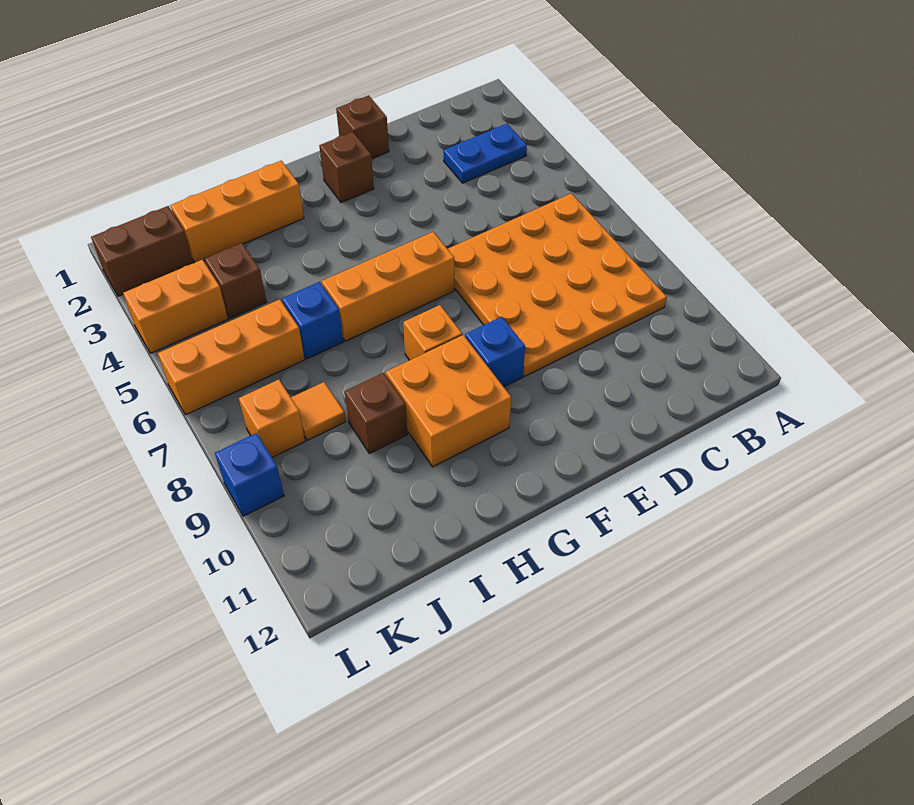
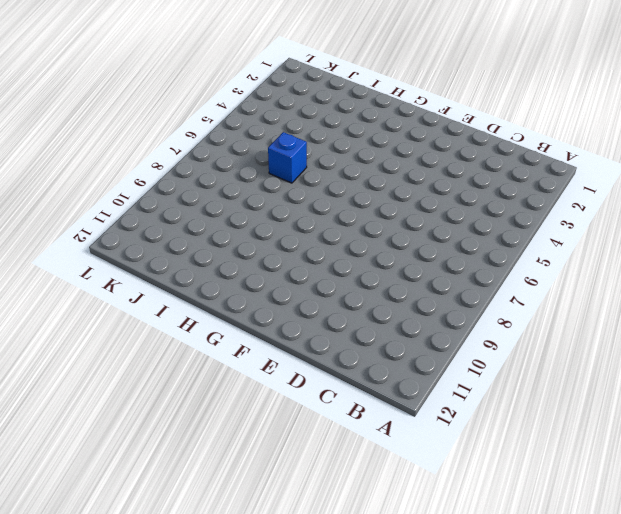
none -> blue plate B3:C3 level 1
none -> orange plate B6:E9 level 1
none -> brown brick E1 level 1

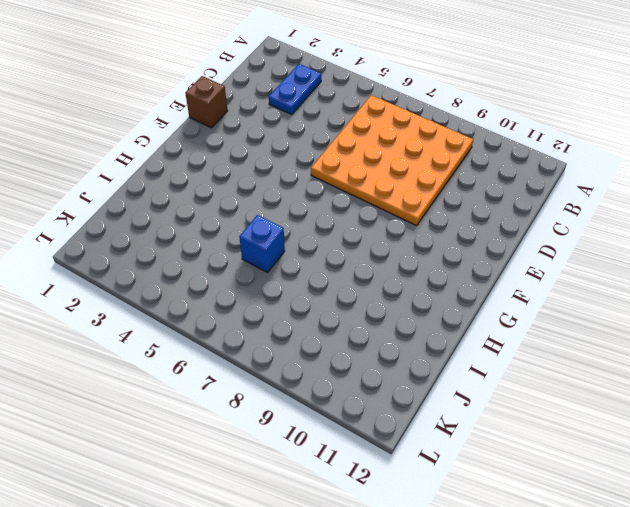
none -> brown brick F2 level 1
none -> orange brick F6:H6 level 1
none -> blue brick F9 level 1

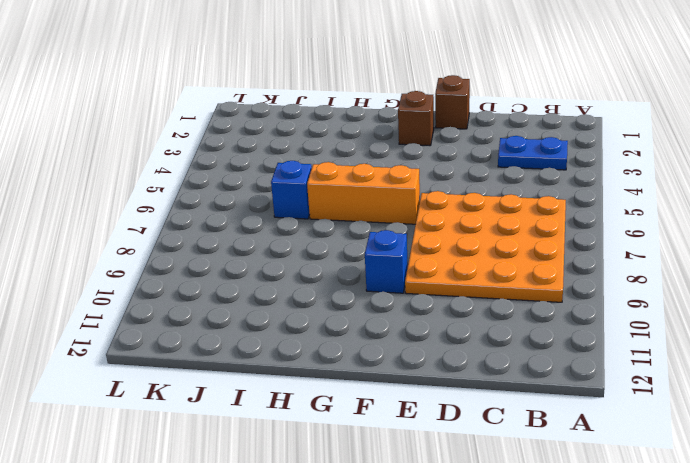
none -> orange brick G8 level 1
none -> orange brick G9:H10 level 1
none -> orange brick H2:J2 level 1

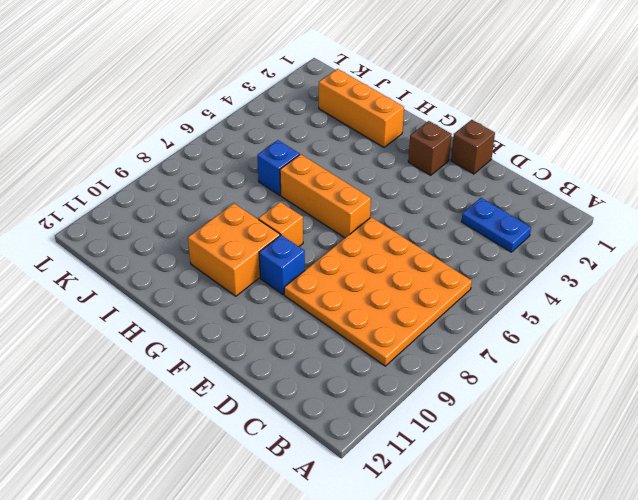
none -> brown brick I9 level 1
none -> brown brick J4 level 1
none -> orange brick J6:L6 level 1

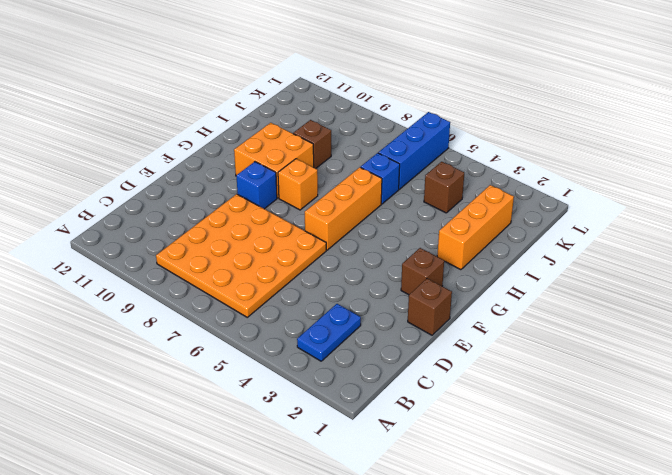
blue brick J6:L6 level 1 -> orange brick J6:L6 level 1
none -> orange tile J8 level 1
none -> brown brick K2:L2 level 1
none -> orange brick K4:L4 level 1

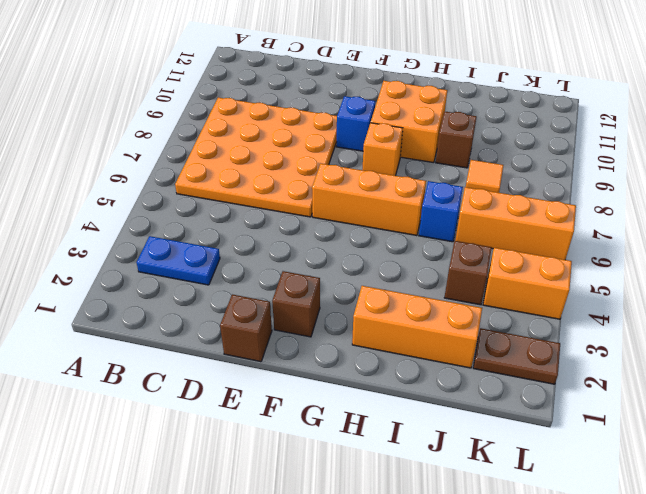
brown plate K2:L2 level 1 -> brown brick K2:L2 level 1
none -> orange brick K8 level 1
none -> blue brick L9 level 1

